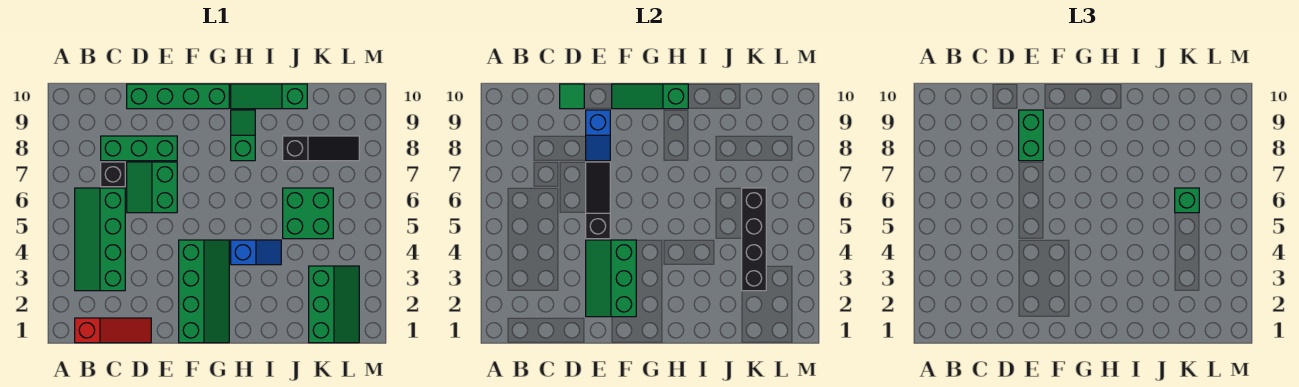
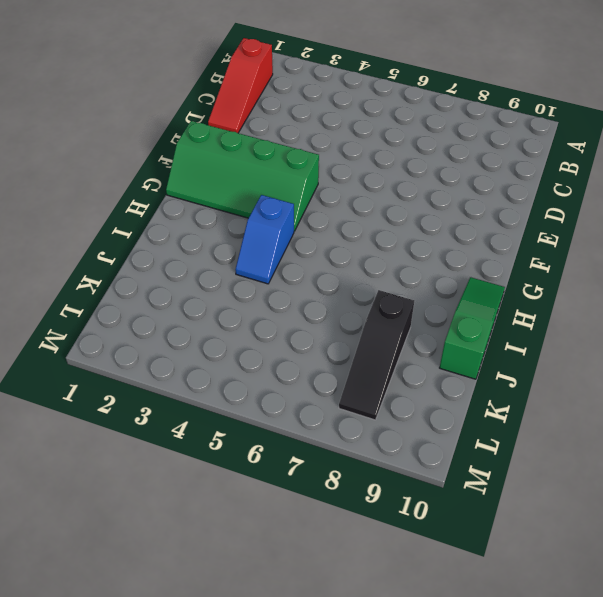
none -> green slope B3:C6 level 1 top C
none -> black brick C7 level 1
none -> green brick C8:E8 level 1

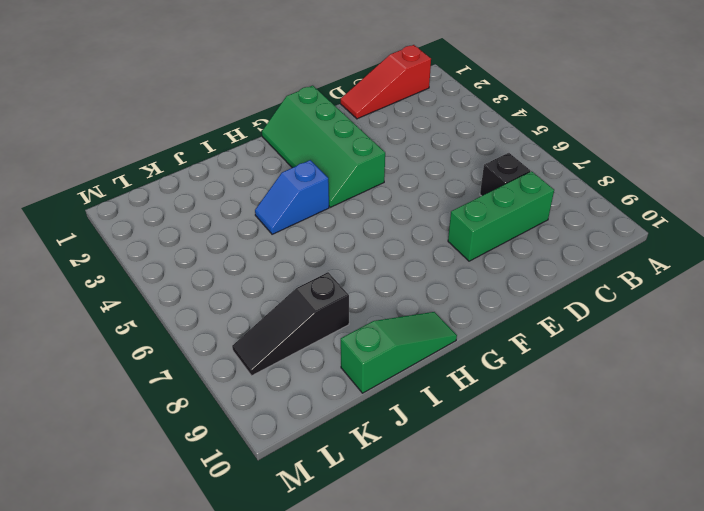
none -> green slope B3:C6 level 1 top C
none -> green slope D6:E7 level 1 top E
none -> green brick D10:G10 level 1

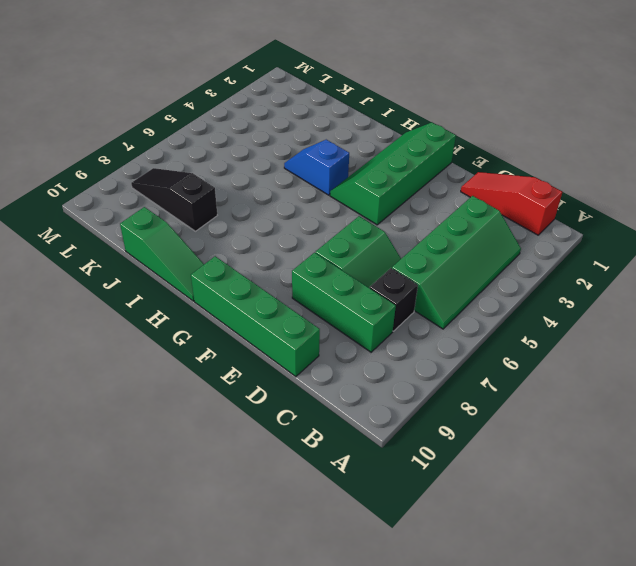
none -> green slope H8:H9 level 1 top 8
none -> green brick J5:K6 level 1
none -> green slope K1:L3 level 1 top K

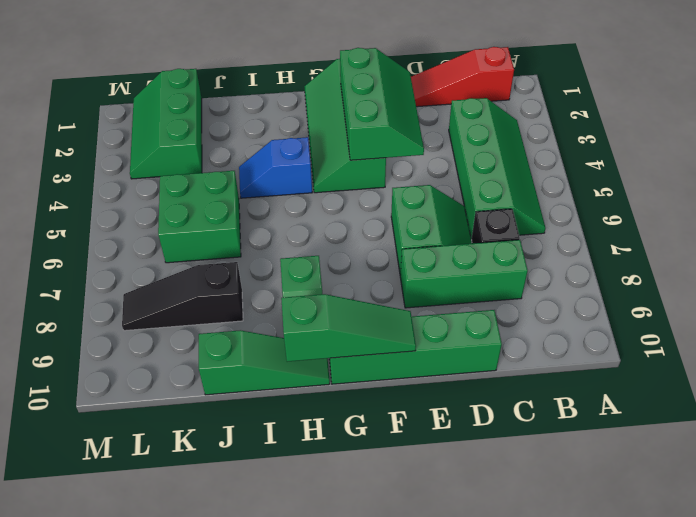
none -> green tile D10 level 2
none -> black slope E5:E7 level 2 top 5
none -> blue slope E8:E9 level 2 top 9

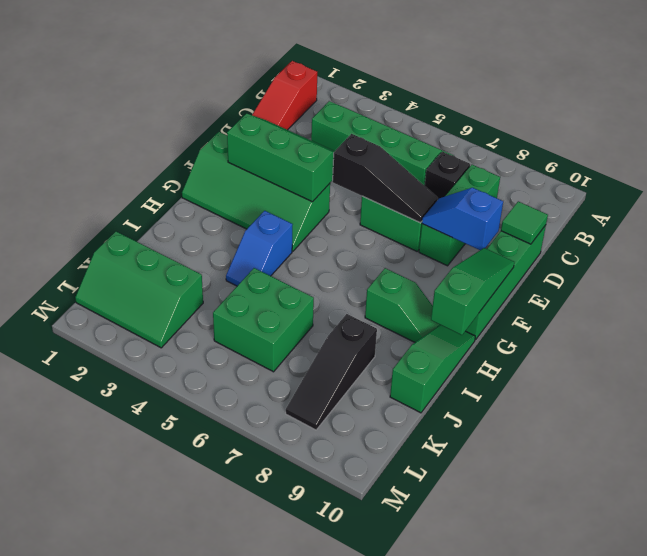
none -> black brick K3:K6 level 2
none -> green brick E8:E9 level 3
none -> green brick K6 level 3

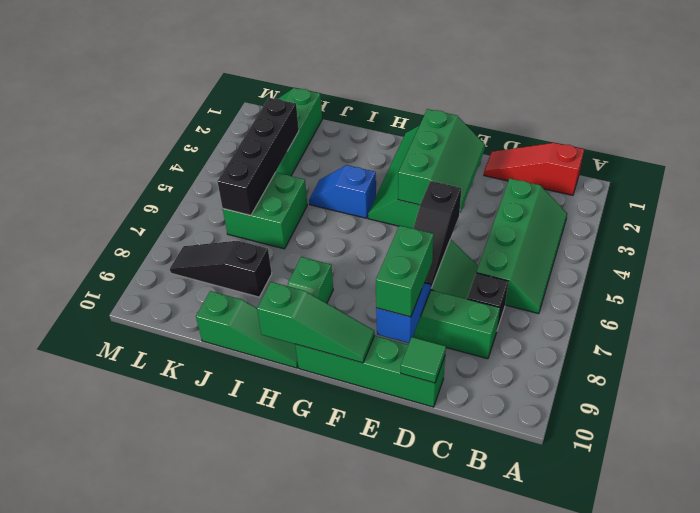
none -> green brick K6 level 3

